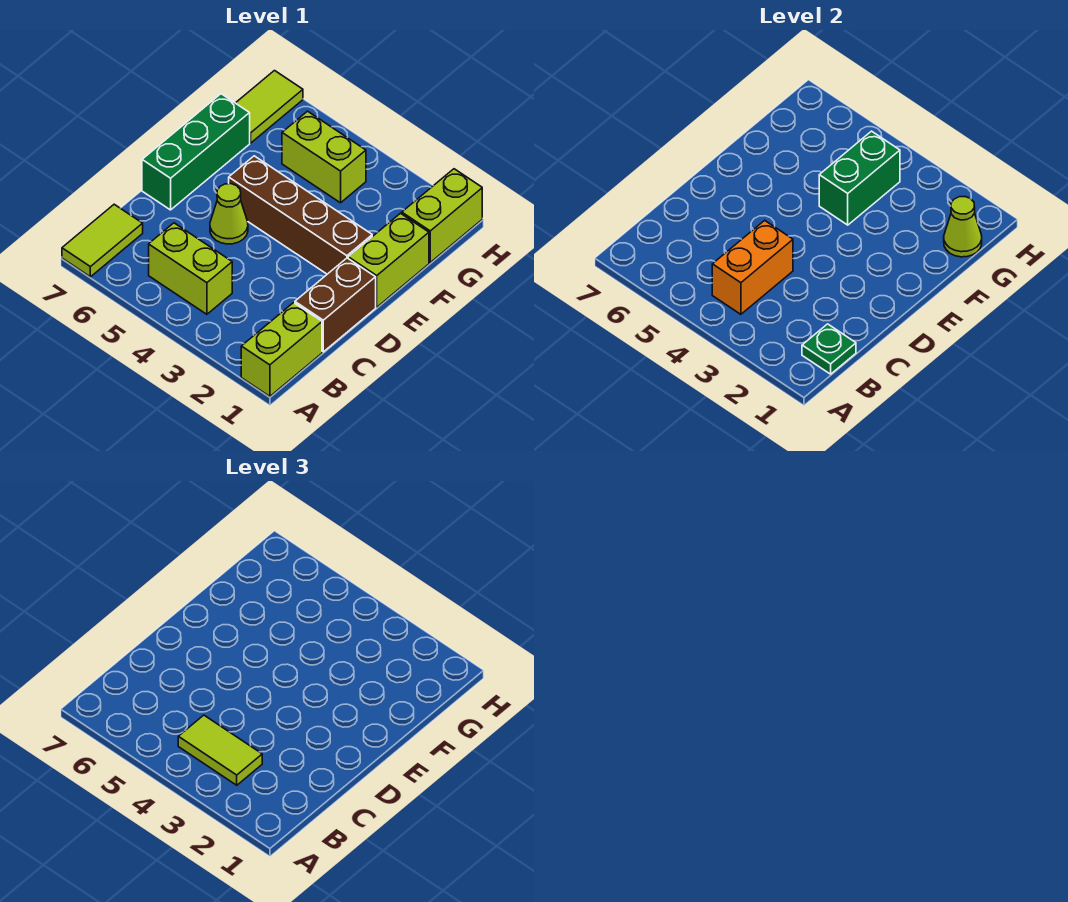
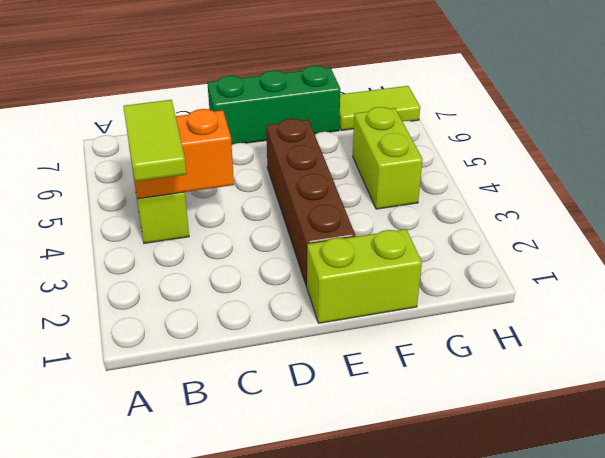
none -> lime brick A1:B1 level 1
none -> lime tile A7:B7 level 1
none -> brown brick C1:D1 level 1

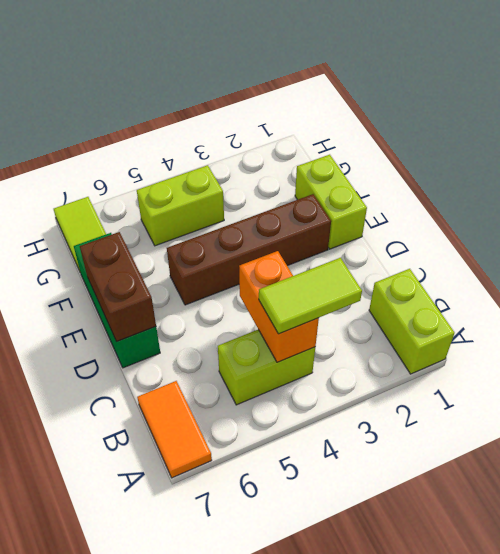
orange tile A7:B7 level 1 -> lime tile A7:B7 level 1
brown brick D7:E7 level 2 -> brown brick C1:D1 level 1
none -> lime cone D5 level 1
none -> lime brick G1:H1 level 1
none -> green plate B1 level 2

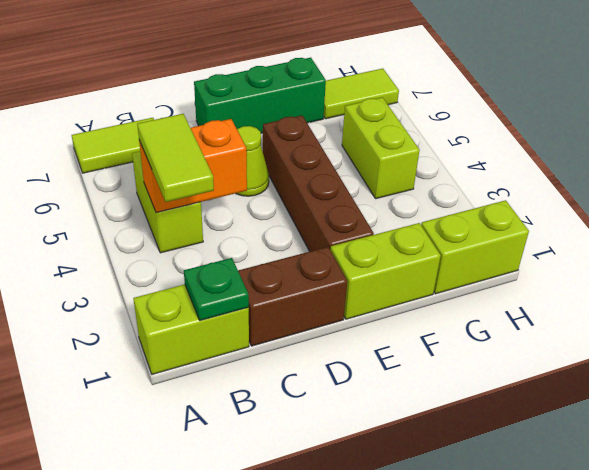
none -> green brick F4:G4 level 2
none -> lime cone G1 level 2

